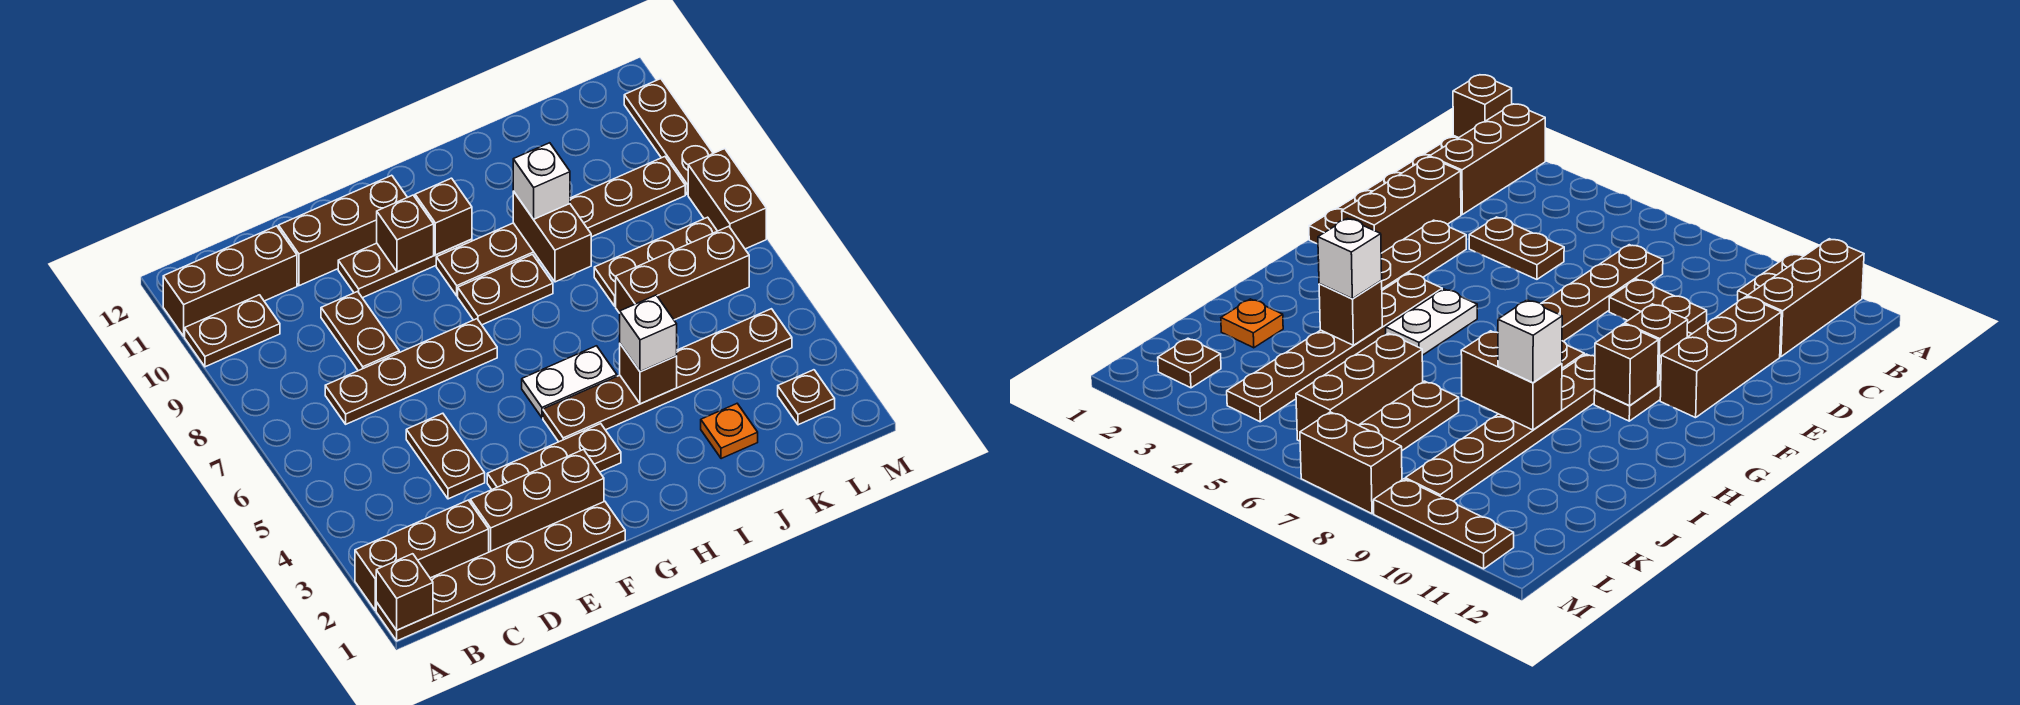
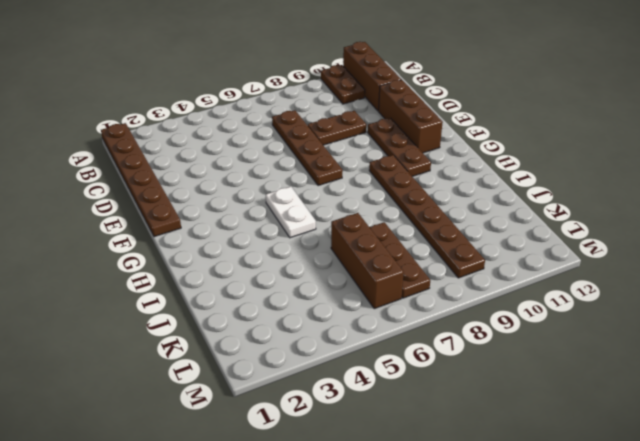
none -> brown brick A2:C2 level 1
none -> brown brick D2:F2 level 1
none -> brown plate D4:D5 level 1

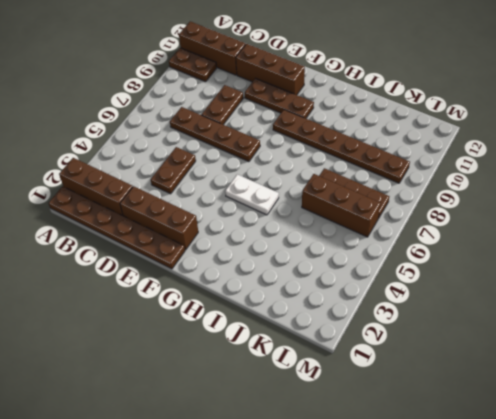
none -> brown plate E3:G3 level 1
none -> brown plate G4:L4 level 1
none -> brown plate G8:H8 level 1

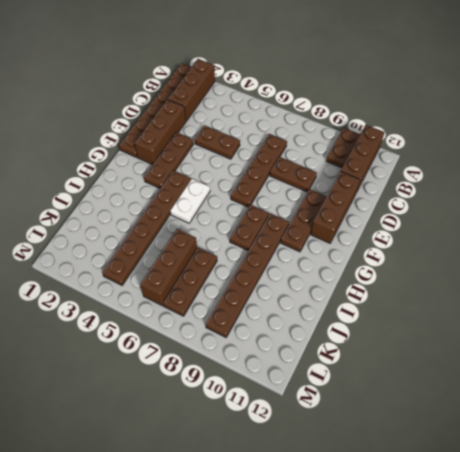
none -> orange plate J2 level 1
none -> brown plate L2 level 1
none -> brown brick M7:M8 level 1

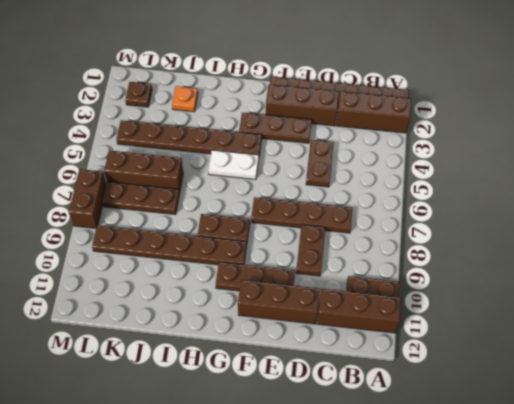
none -> brown plate M9:M11 level 1
none -> brown brick A1 level 2
none -> brown brick F10 level 2

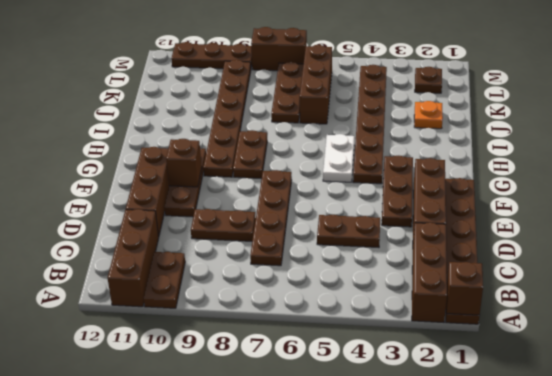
none -> brown brick G10 level 2
none -> brown brick I4 level 2
none -> brown brick I8:I9 level 2

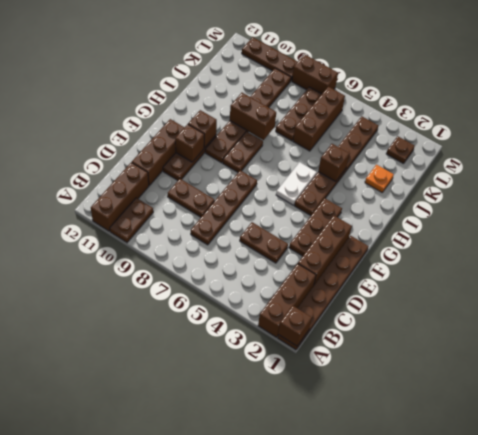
none -> white brick I4 level 3
none -> white brick I9 level 3

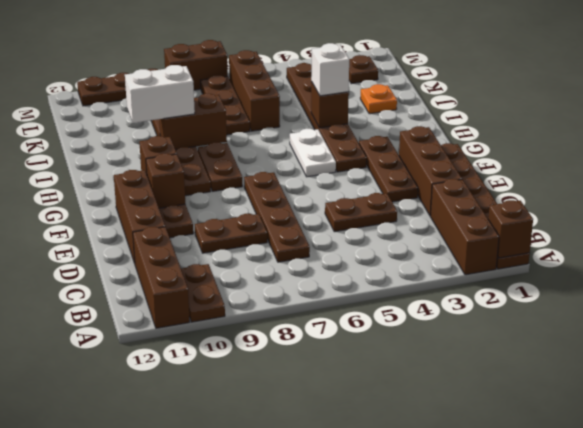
white brick I9:I10 level 3 -> white brick I9 level 3

